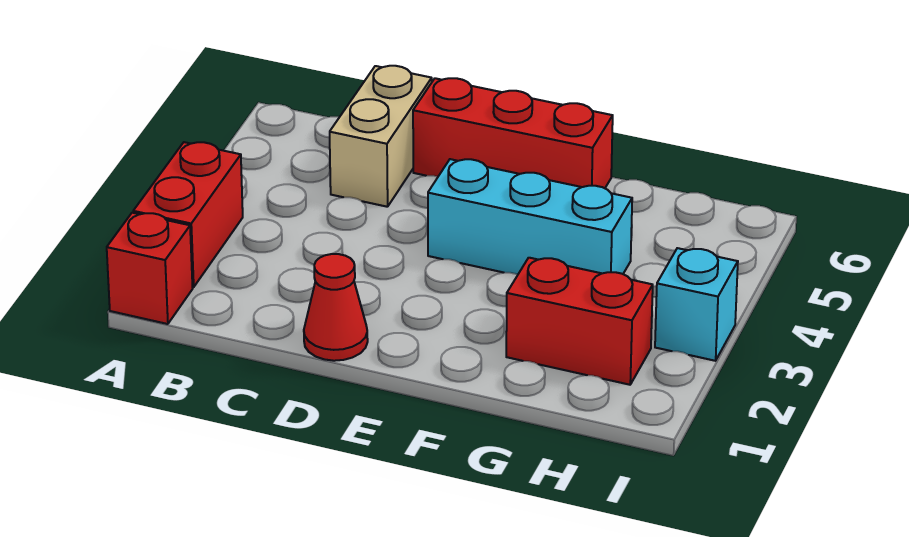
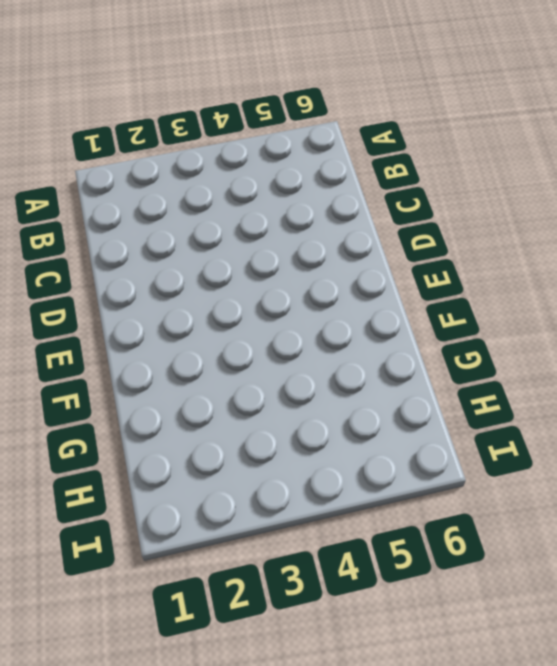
none -> red brick A1 level 1
none -> red brick A2:A3 level 1

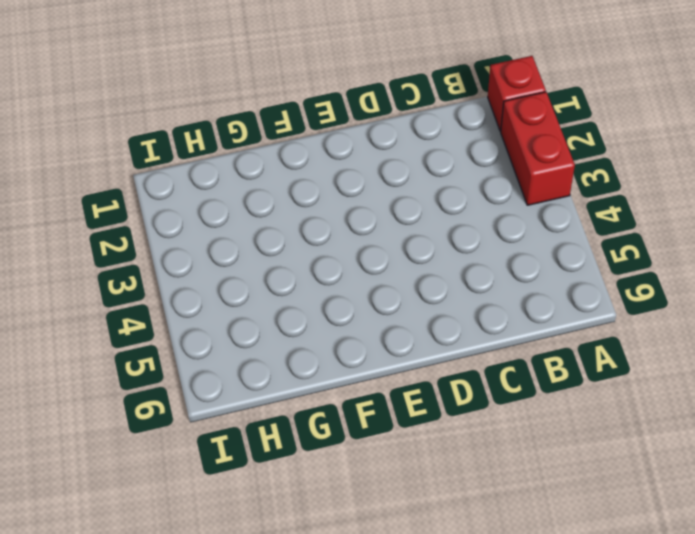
none -> tan brick C5:C6 level 1
none -> red cone D1 level 1

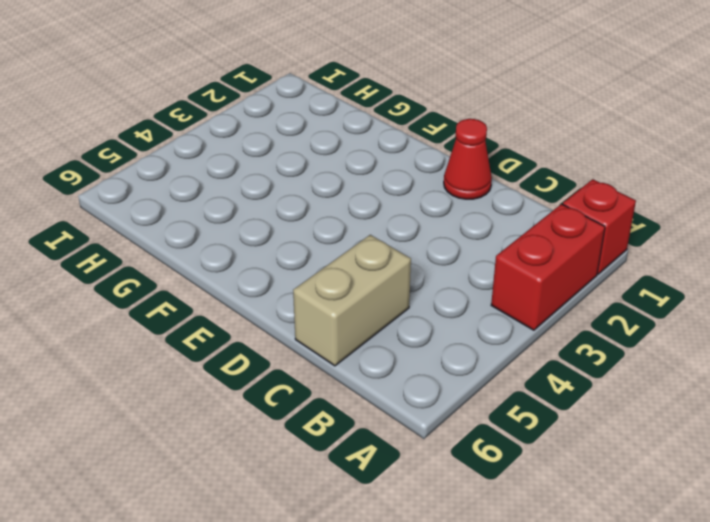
none -> red brick D6:F6 level 1
none -> cyan brick E4:G4 level 1

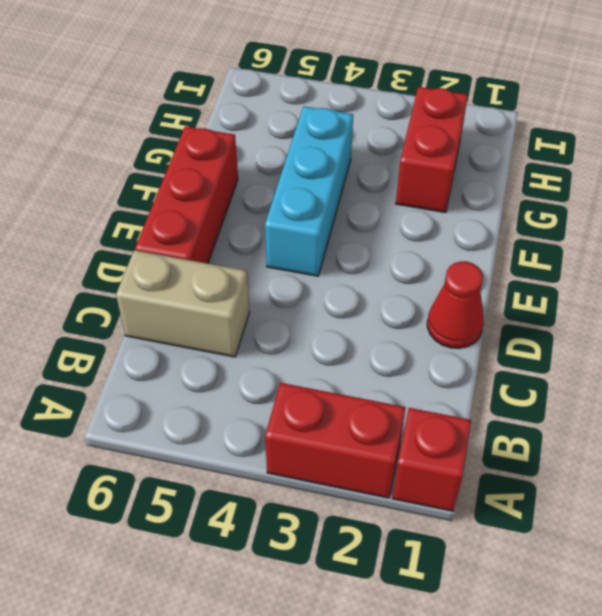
none -> cyan brick I3 level 1

